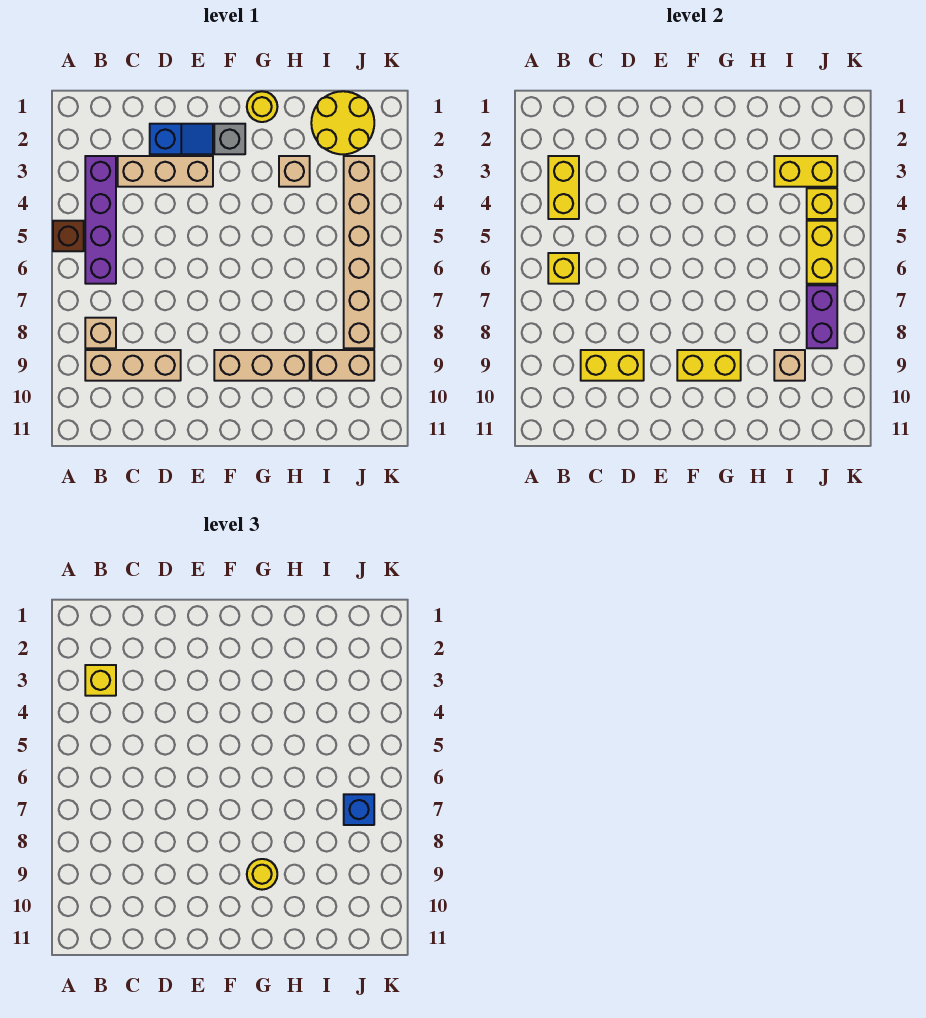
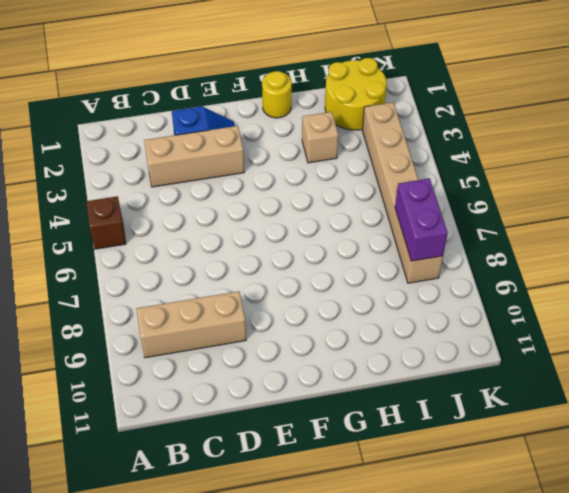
none -> purple brick B3:B6 level 1
none -> tan brick B8 level 1
none -> grey brick F2 level 1

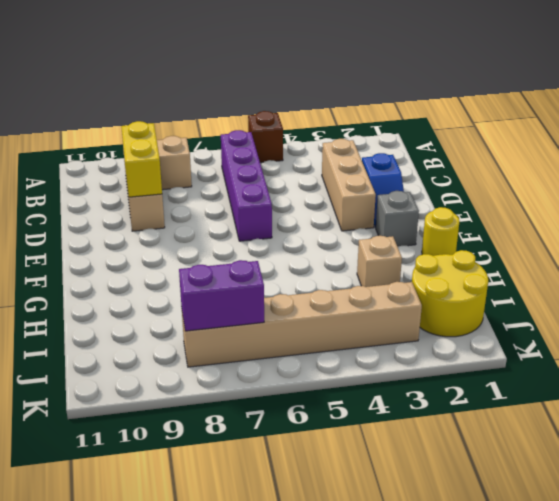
purple brick B6:E6 level 1 -> purple brick B3:B6 level 1
none -> tan brick F9:H9 level 1
none -> tan brick I9:J9 level 1
none -> yellow brick B3:B4 level 2

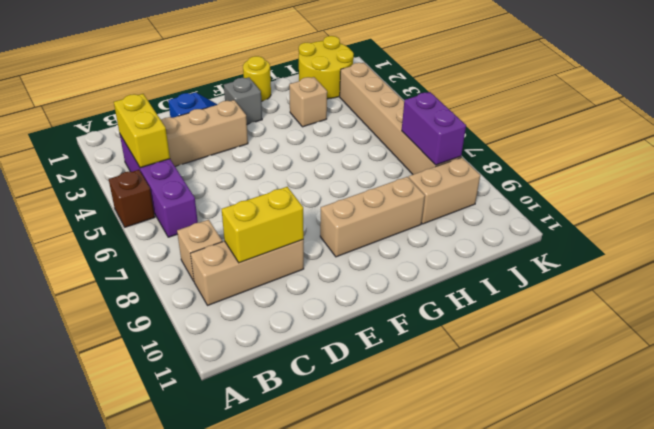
none -> yellow brick B6 level 2
none -> yellow brick F9:G9 level 2
none -> yellow brick I3:J3 level 2

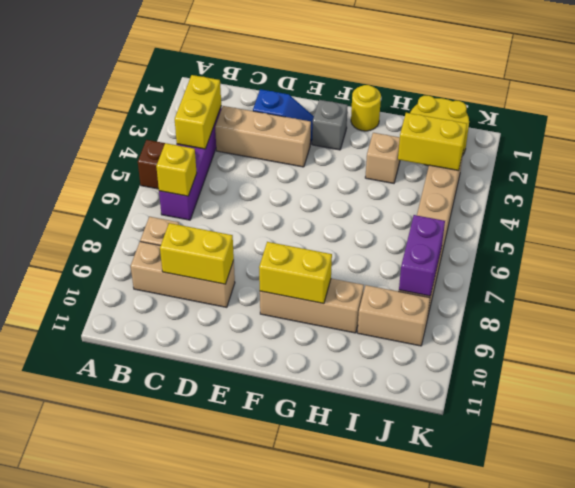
none -> tan brick I9 level 2
none -> yellow brick J4 level 2
none -> yellow brick J5:J6 level 2

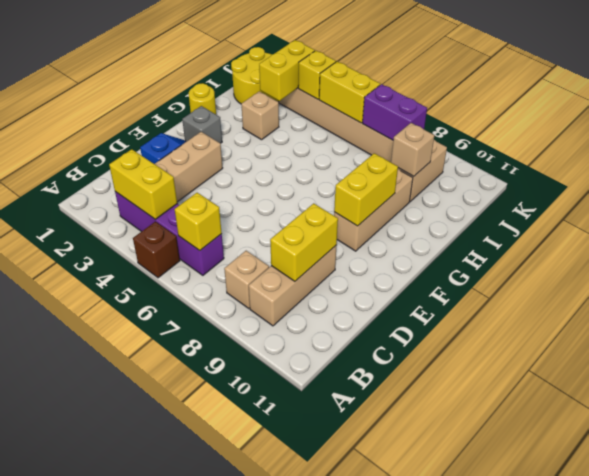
none -> yellow brick B3 level 3
none -> yellow round brick G9 level 3
none -> blue brick J7 level 3

